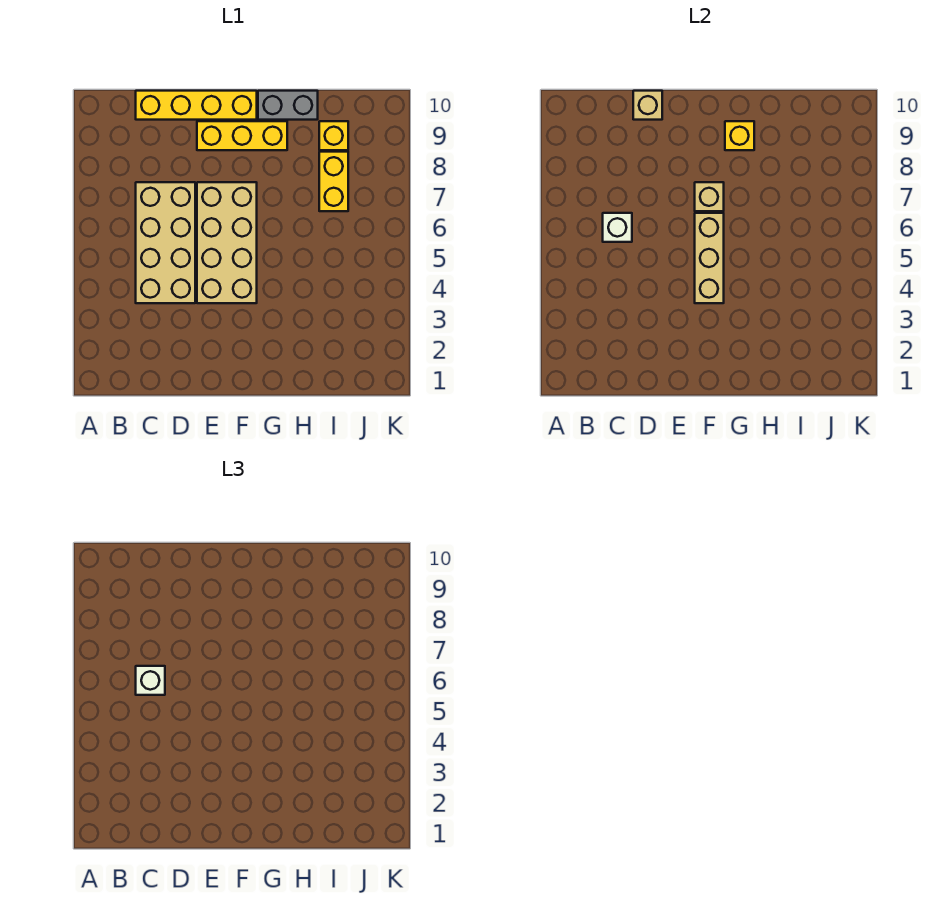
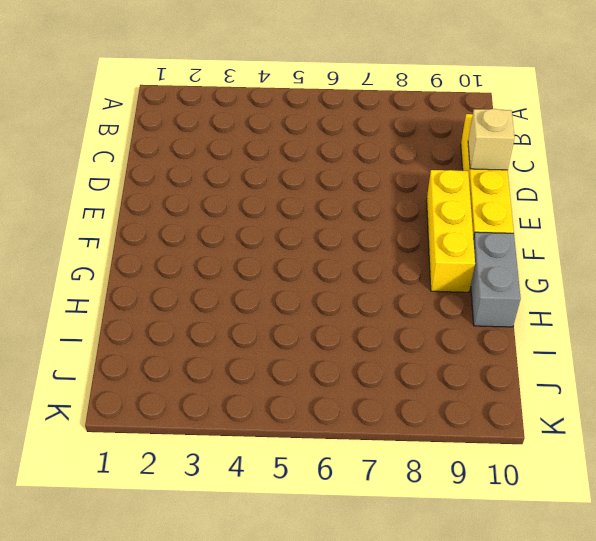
none -> tan brick C4:D7 level 1
none -> tan brick E4:F7 level 1
none -> yellow brick I7:I8 level 1

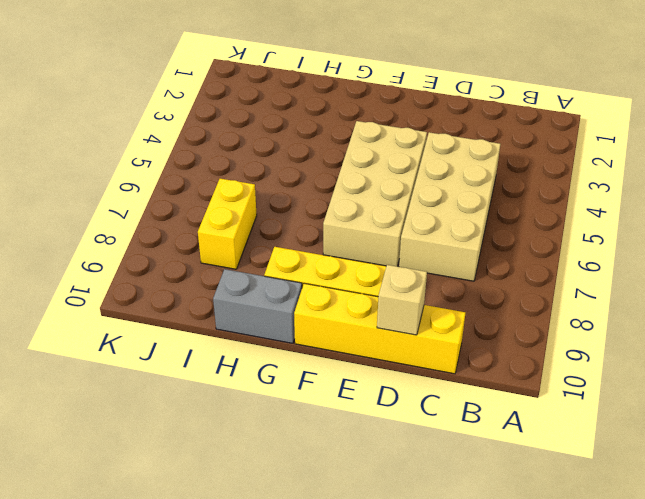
none -> yellow brick I9 level 1
none -> white brick C6 level 2
none -> tan brick F4:F6 level 2

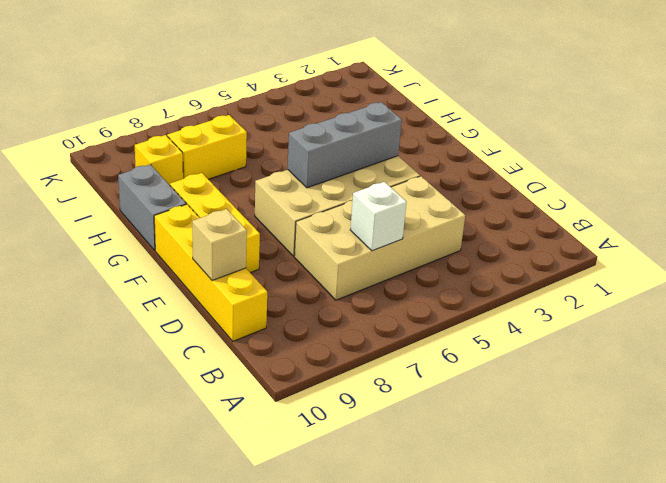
grey brick F4:F6 level 2 -> tan brick F4:F6 level 2
none -> tan brick F7 level 2
none -> yellow brick G9 level 2
none -> white brick C6 level 3

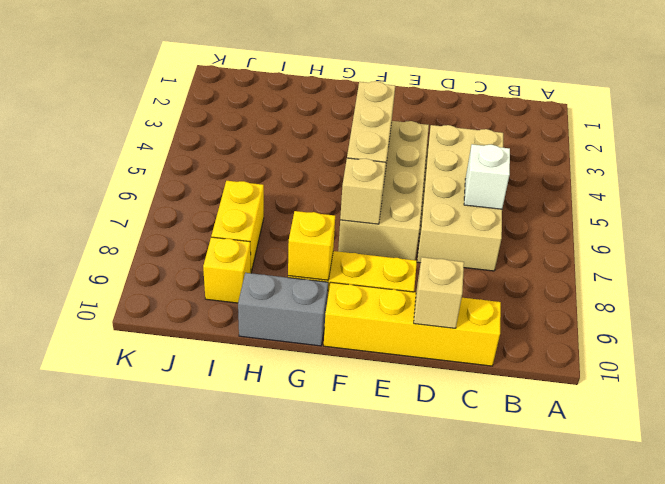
none -> white brick C6 level 3

